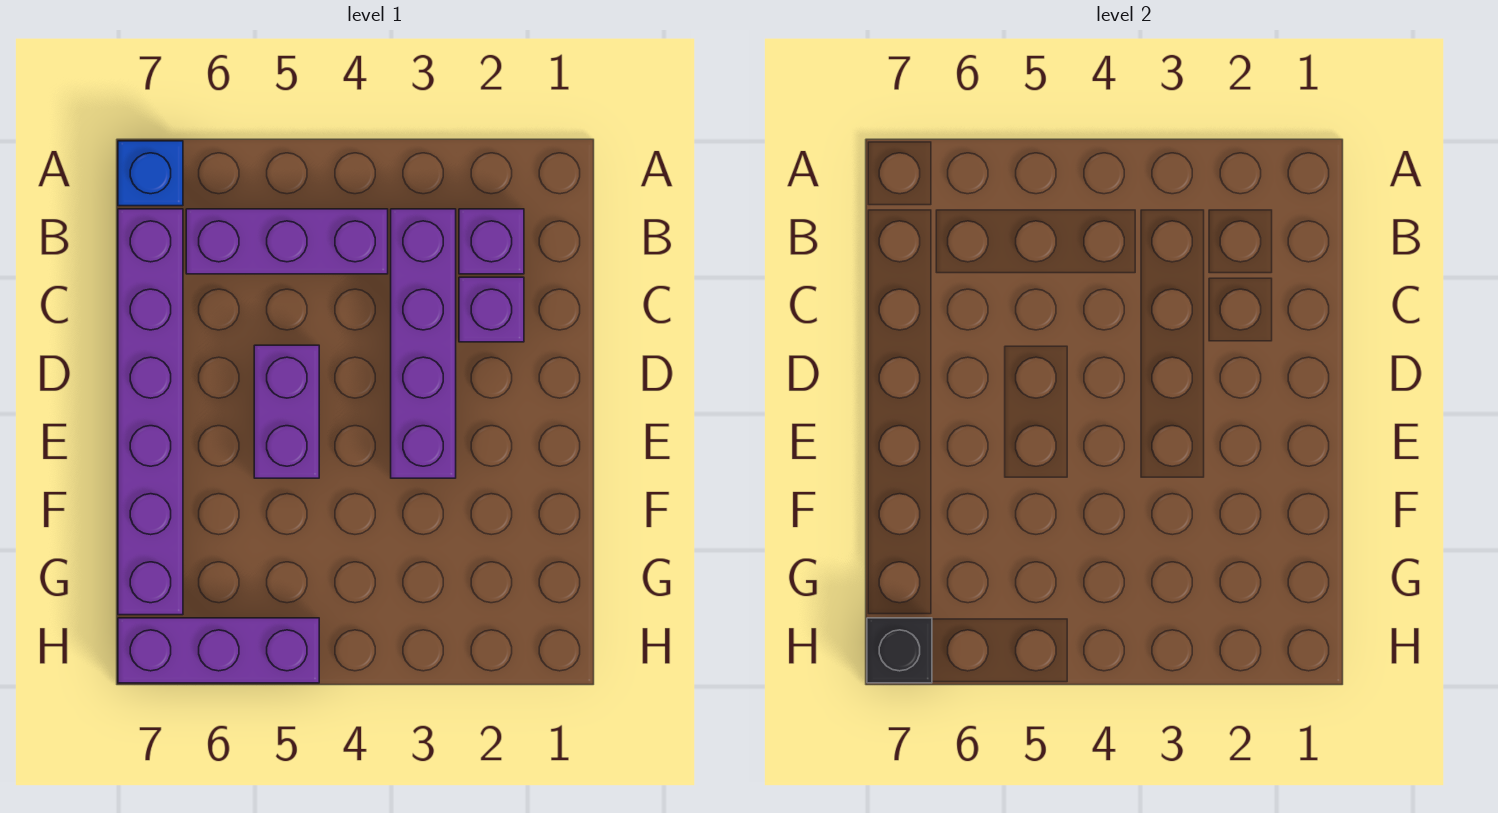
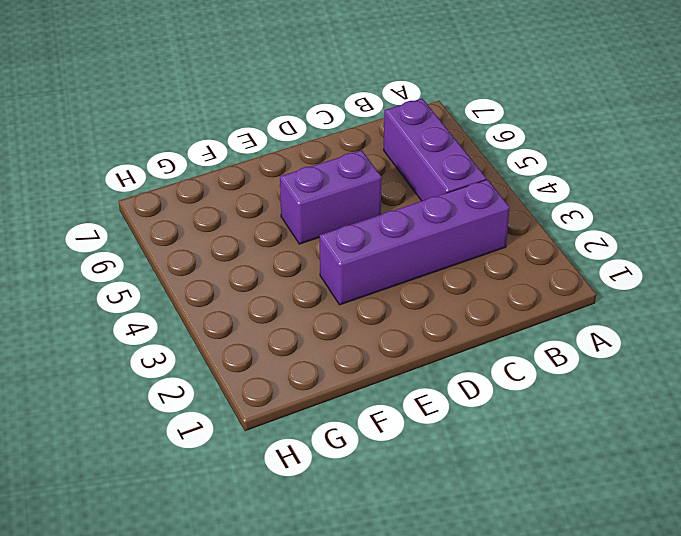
none -> blue brick A7 level 1
none -> purple brick B2 level 1

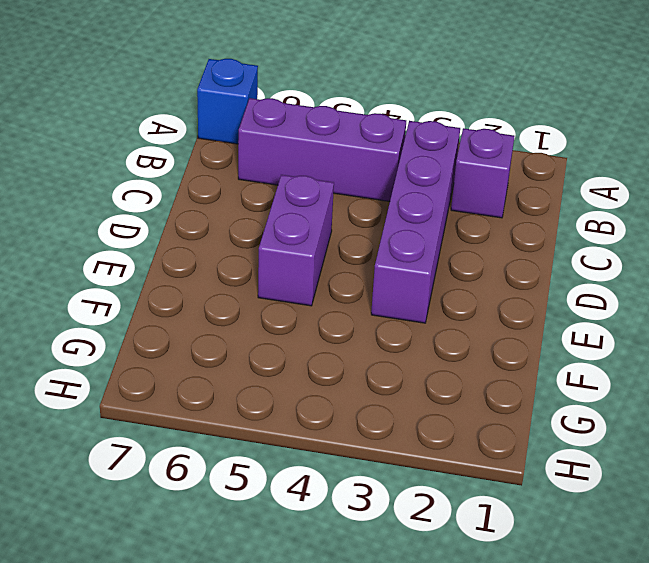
none -> purple brick B7:G7 level 1
none -> purple brick C2 level 1

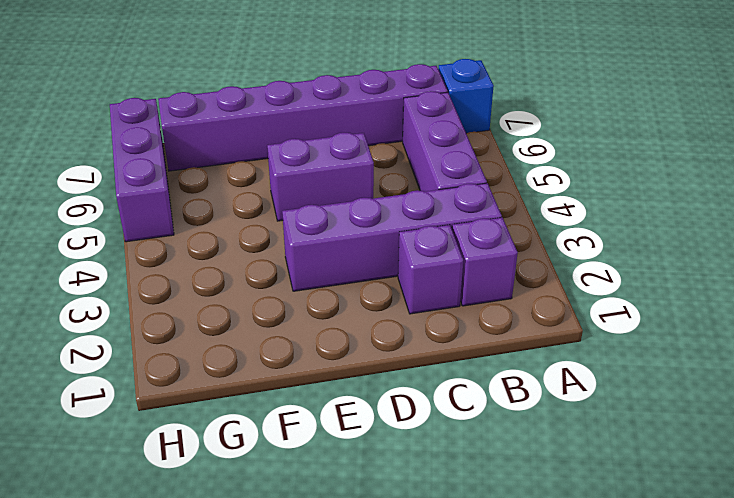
none -> black brick H7 level 2

